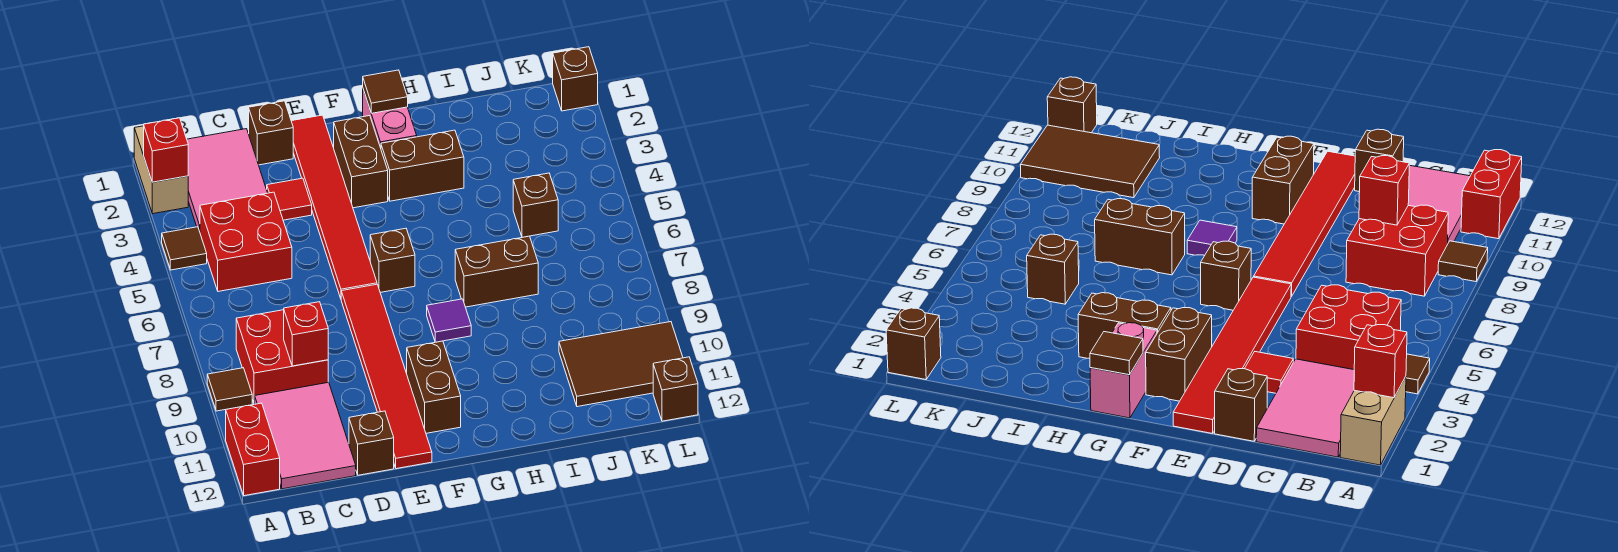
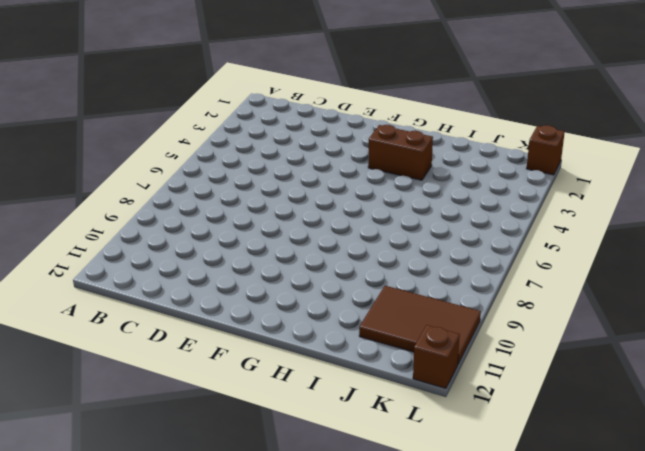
none -> tan brick A1:A2 level 1
none -> brown tile A4 level 1
none -> brown tile A9 level 1

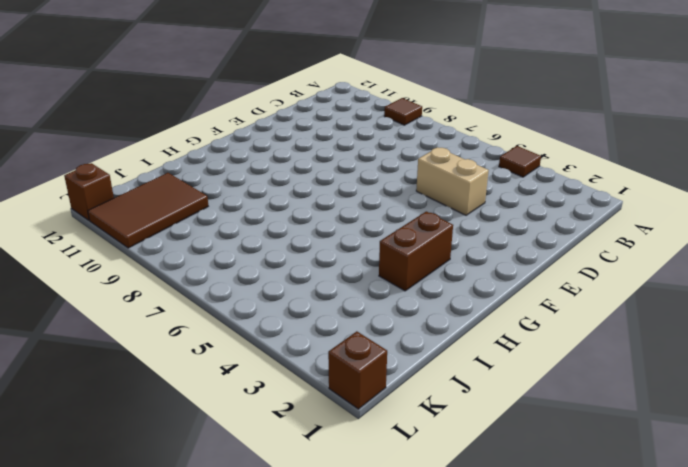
tan brick D4:D5 level 1 -> tan brick A1:A2 level 1
none -> red brick A11:A12 level 1
none -> pink tile B1:C3 level 1
none -> red brick B4:C5 level 1

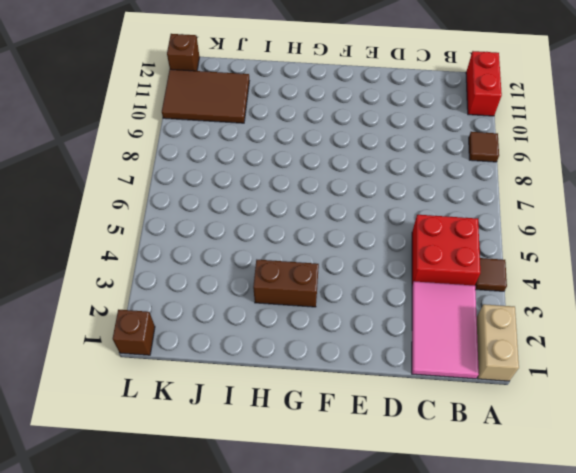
none -> red brick B8:C9 level 1
none -> pink tile B10:C12 level 1
none -> brown brick D1 level 1

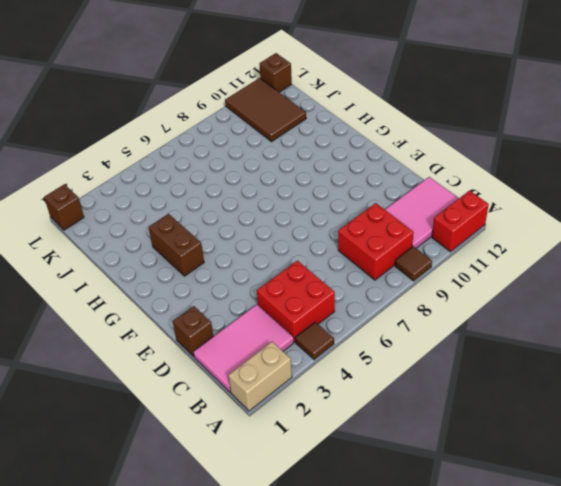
none -> red tile D3 level 1
none -> brown brick D12 level 1
none -> red tile E1:E6 level 1

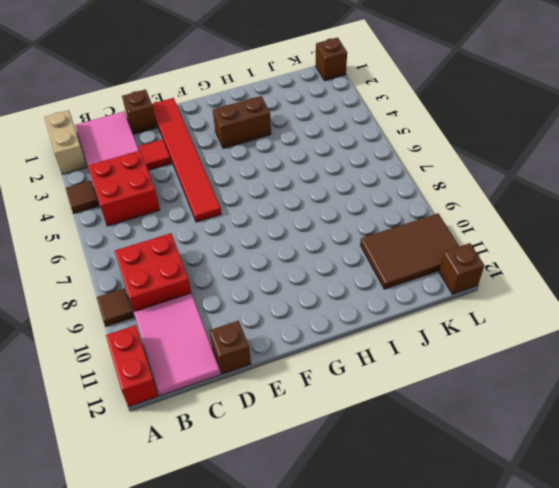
none -> red tile E7:E12 level 1
none -> brown brick F2:F3 level 1
none -> brown brick F6 level 1

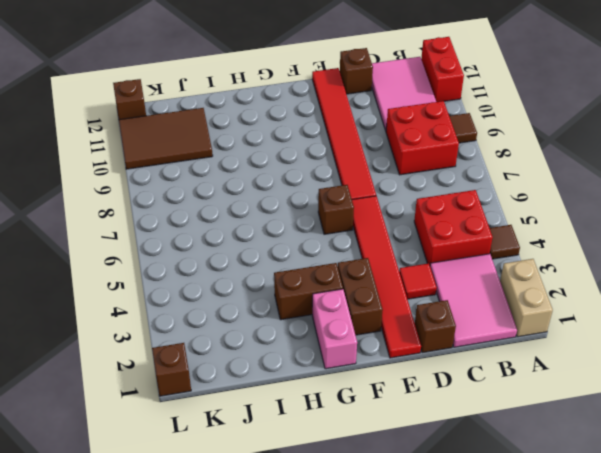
none -> brown brick F10:F11 level 1
none -> purple tile G8 level 1
none -> brown brick H7:I7 level 1

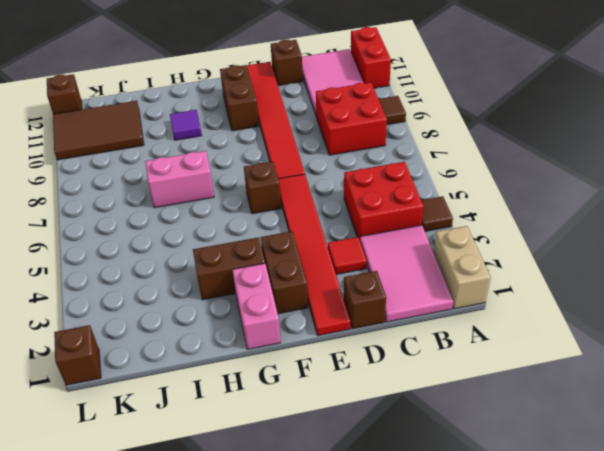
pink brick H7:I7 level 1 -> brown brick H7:I7 level 1
purple tile H10 level 1 -> purple tile G8 level 1
none -> brown brick J5 level 1
none -> red brick A2 level 2
none -> red brick C9 level 2

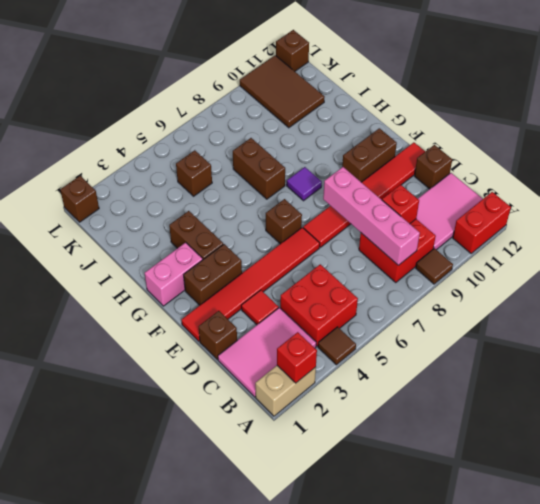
pink brick B8:E8 level 2 -> none
none -> brown tile G1 level 2

